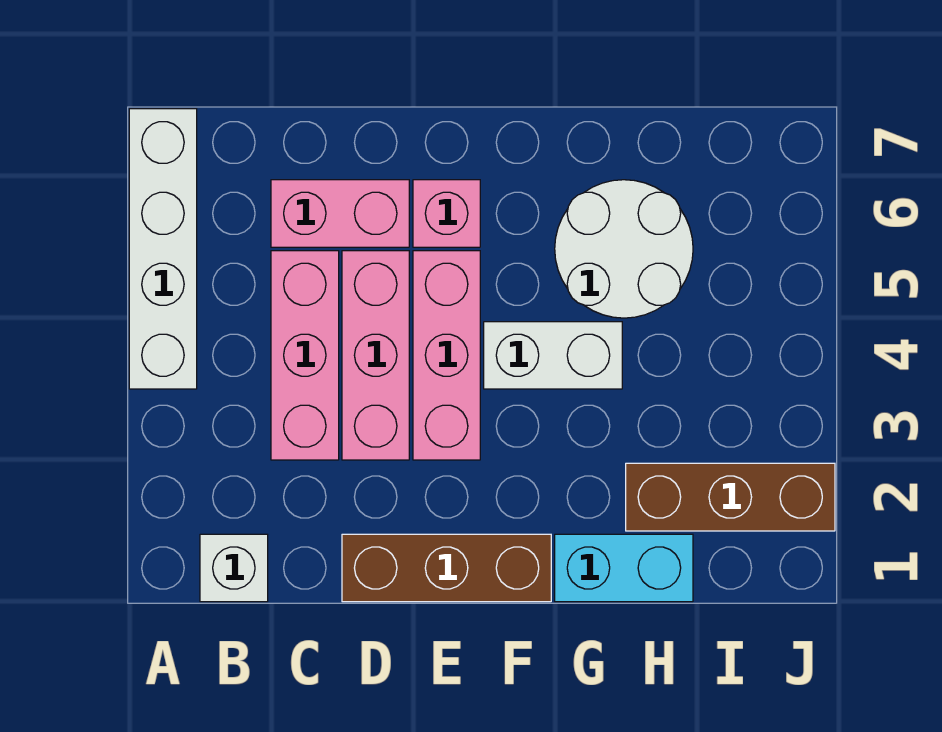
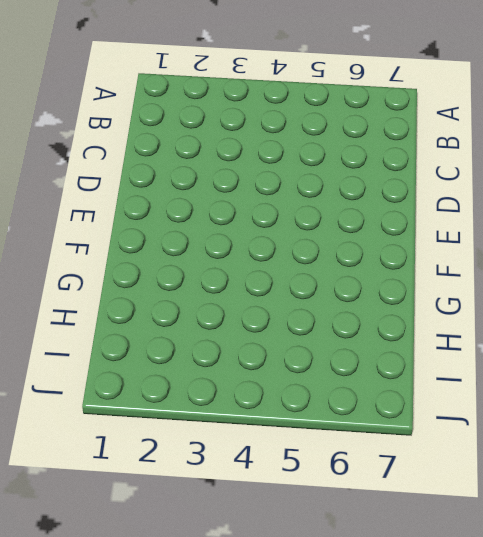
none -> white brick A4:A7 level 1
none -> white brick B1 level 1
none -> pink brick C3:C5 level 1

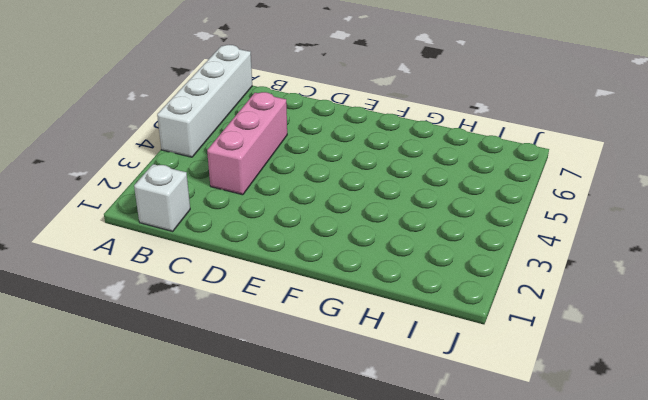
none -> pink brick C6:D6 level 1
none -> brown brick D1:F1 level 1
none -> pink brick D3:D5 level 1

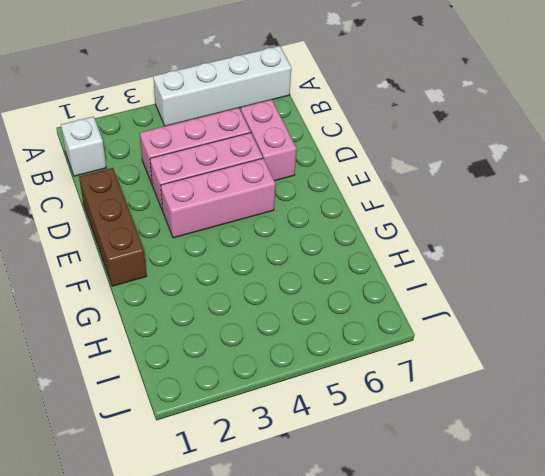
none -> pink brick E6 level 1
none -> white brick F4:G4 level 1
none -> cyan brick G1:H1 level 1

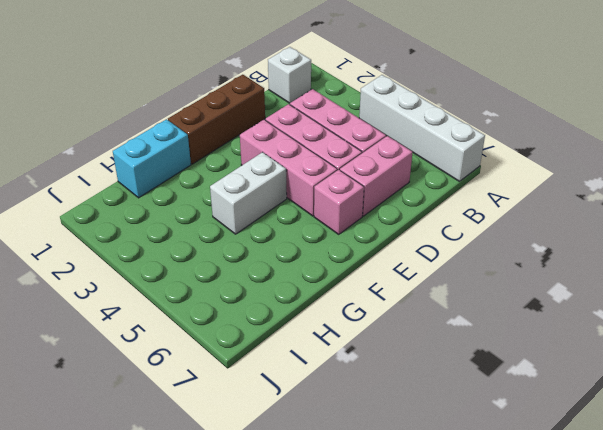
none -> white round brick G5:H6 level 1
none -> brown brick H2:J2 level 1

